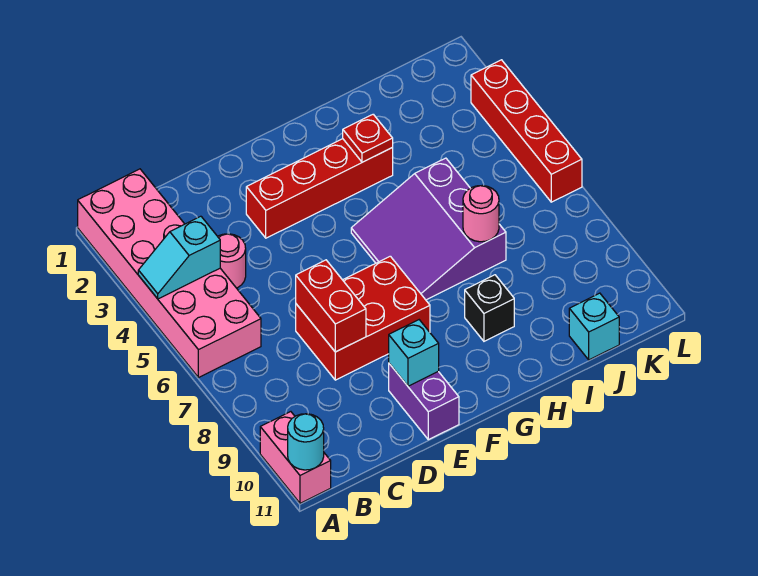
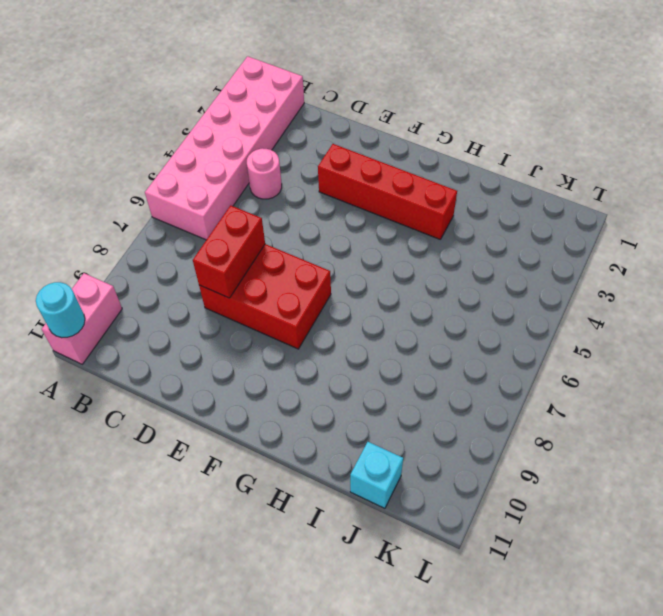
none -> purple brick E10:E11 level 1
none -> purple slope G5:I7 level 1 top I
none -> black brick H9 level 1

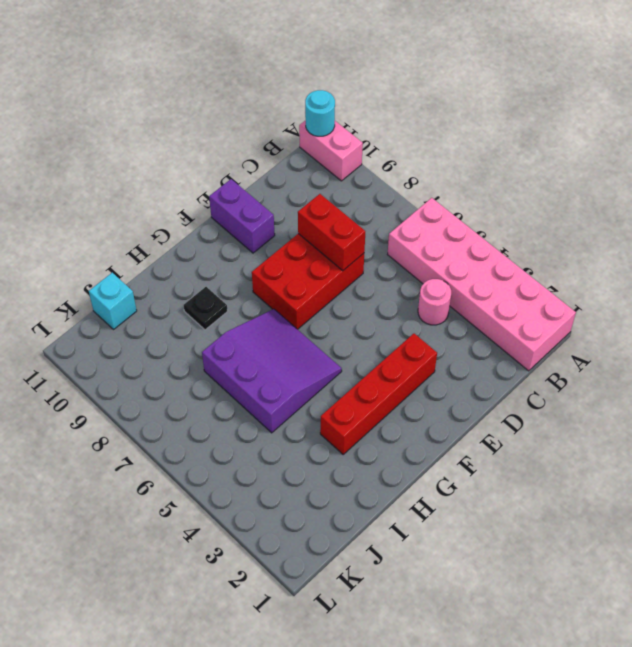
black plate H9 level 1 -> black brick H9 level 1
none -> red brick L3:L6 level 1
none -> cyan slope A4:B4 level 2 top B
none -> cyan brick E10 level 2

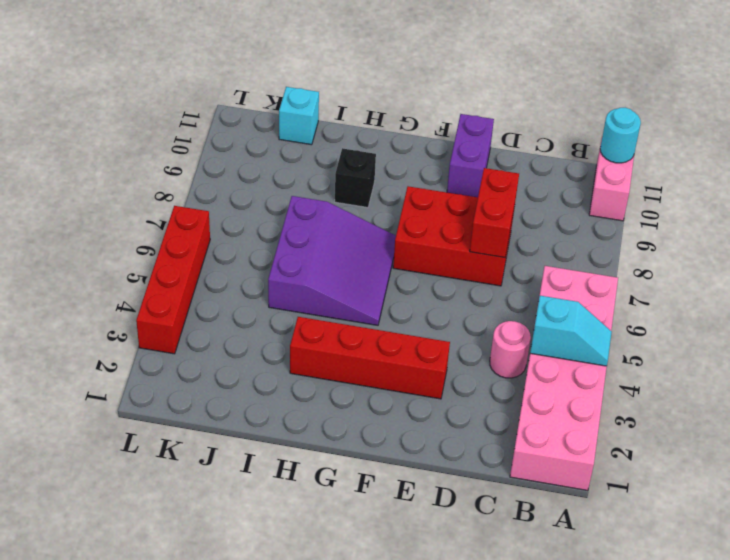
none -> cyan brick E10 level 2
none -> red plate H3 level 2
none -> pink round brick I7 level 2

